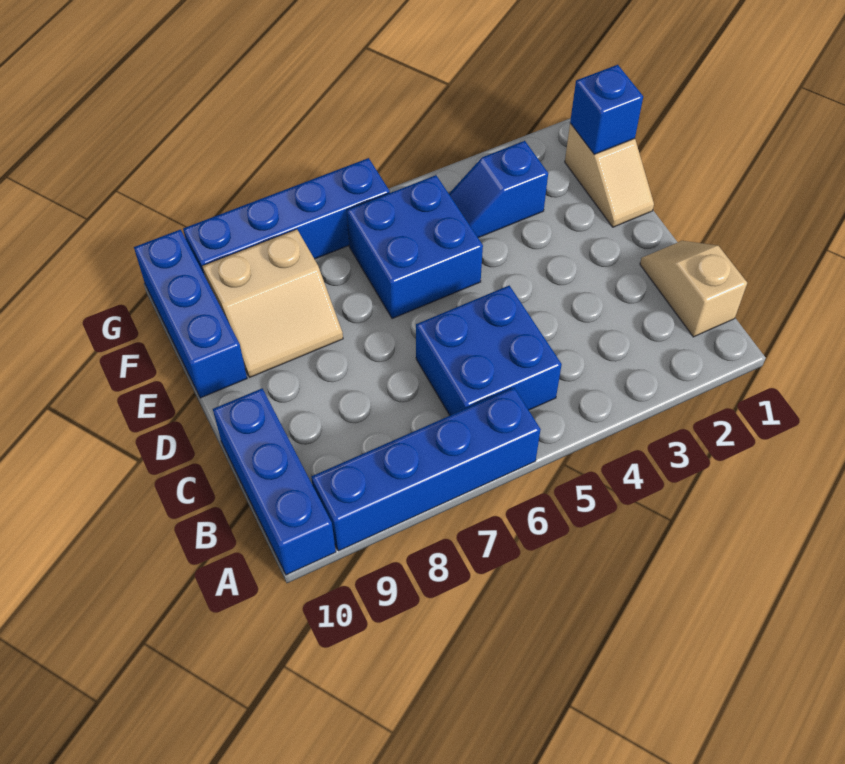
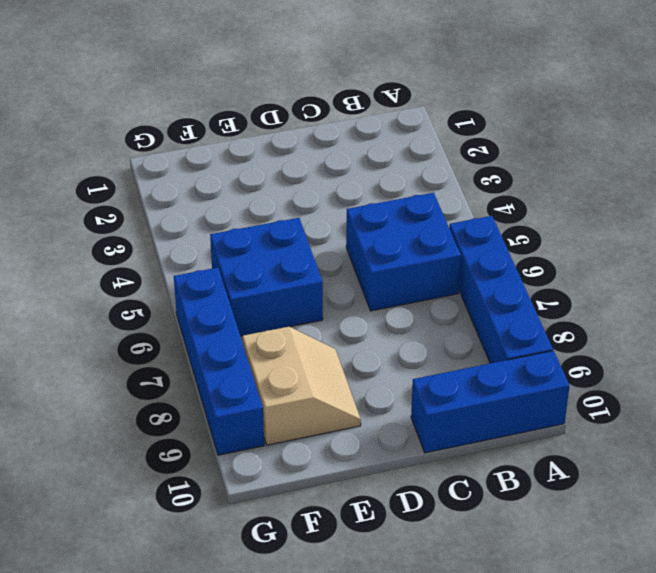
none -> tan slope B1:C1 level 1 top B
none -> tan slope E1:F1 level 1 top F

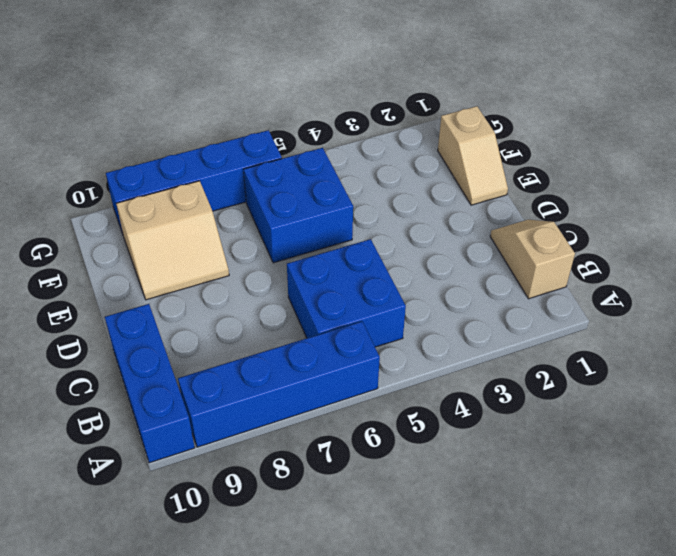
none -> blue brick E10:G10 level 1
none -> blue slope F3:F4 level 1 top 3

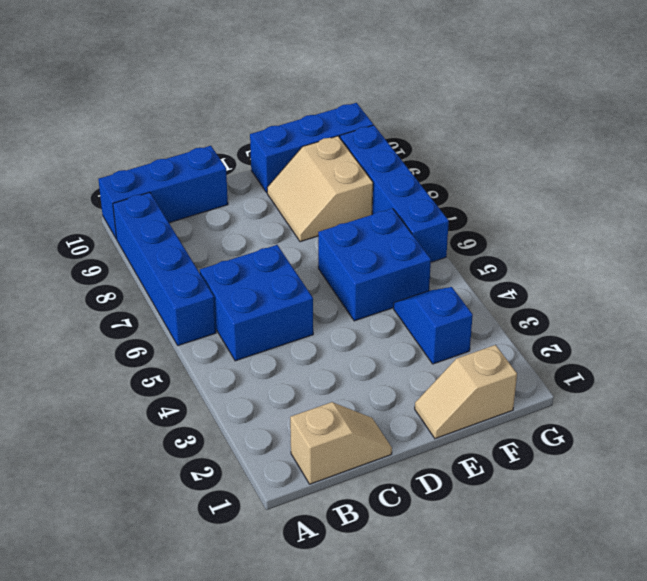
none -> blue brick F1 level 2

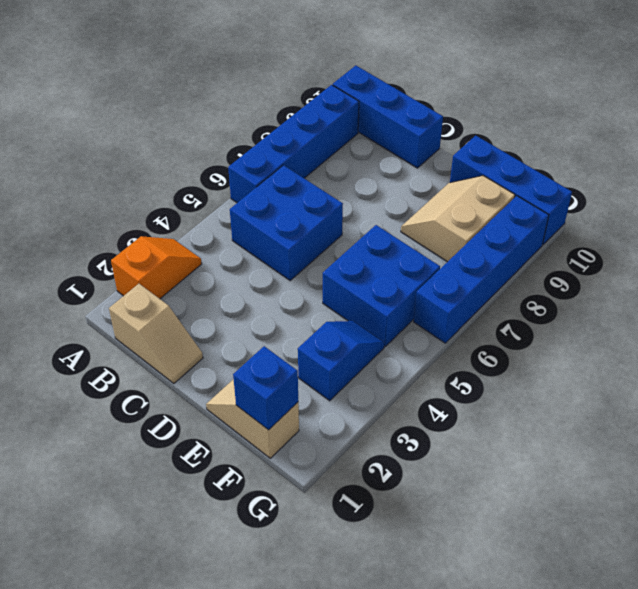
orange slope A2:A3 level 1 top 2 -> none

